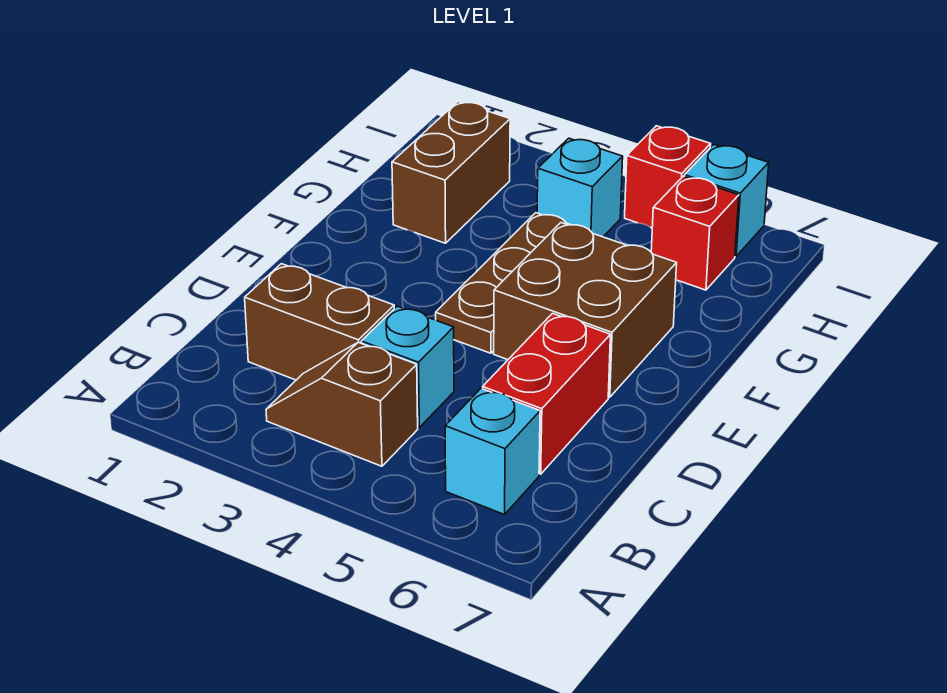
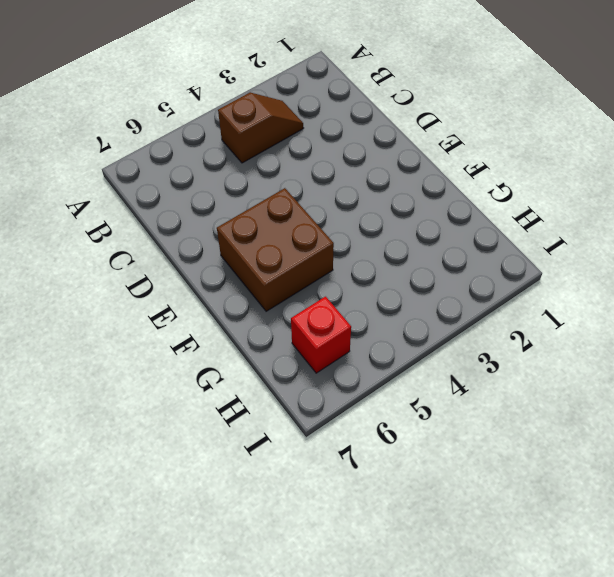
none -> cyan brick B6 level 1
none -> brown brick C2:C3 level 1
none -> cyan brick C4 level 1

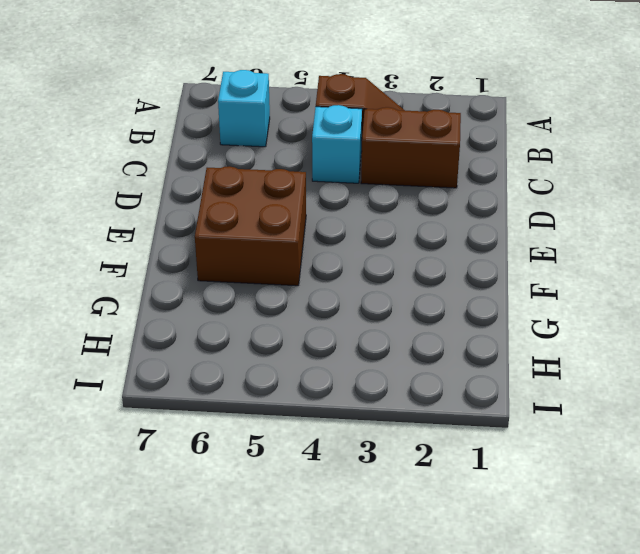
none -> red brick C6:D6 level 1
none -> brown plate E4:G4 level 1
none -> brown brick G2:H2 level 1

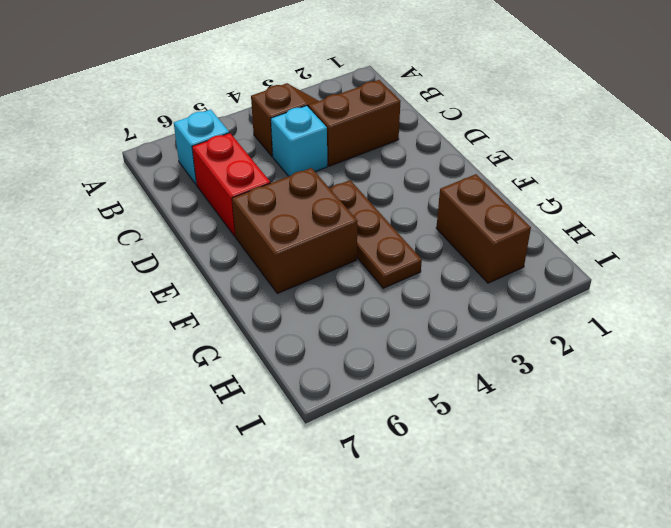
none -> cyan brick H4 level 1
none -> red brick H6 level 1
none -> red brick I5 level 1

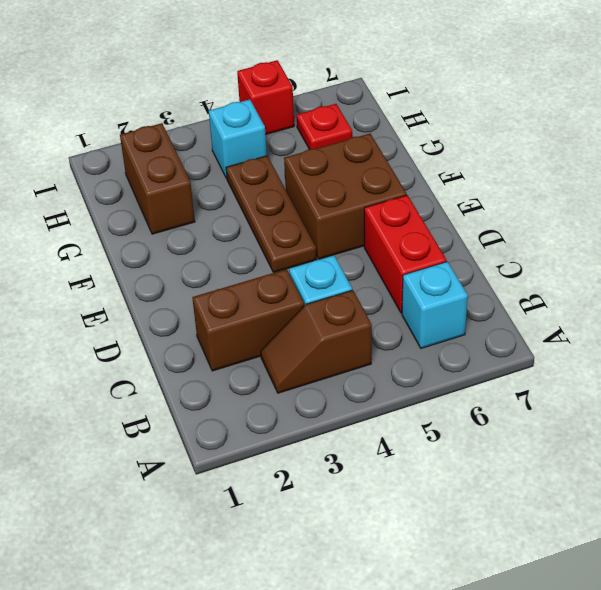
red plate H6 level 1 -> red brick H6 level 1
none -> cyan brick I6 level 1

